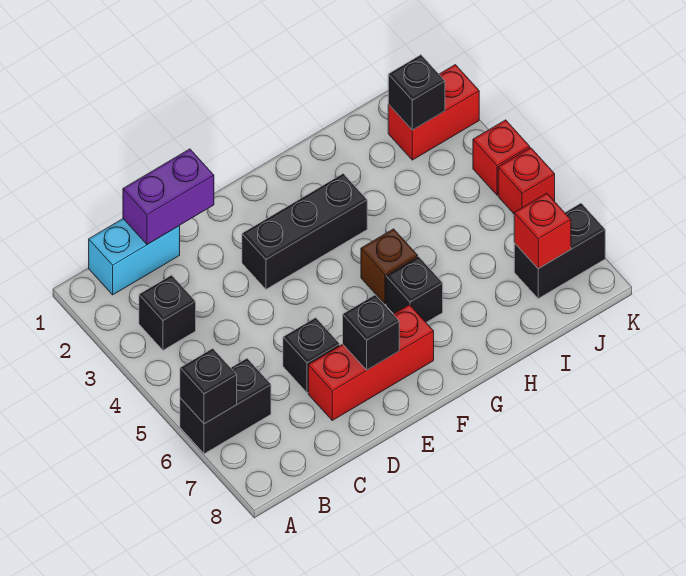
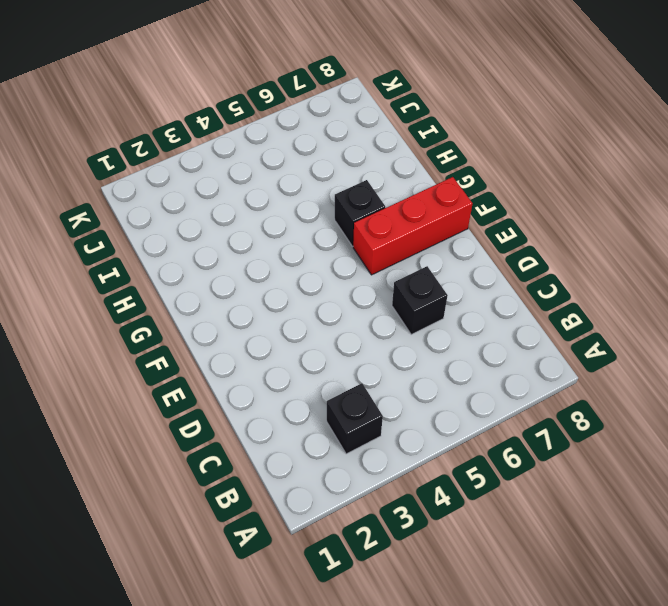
red brick F6:F8 level 1 -> red brick D7:F7 level 1
none -> black brick A6:B6 level 1
none -> cyan brick B1:C1 level 1
none -> black brick E3:G3 level 1

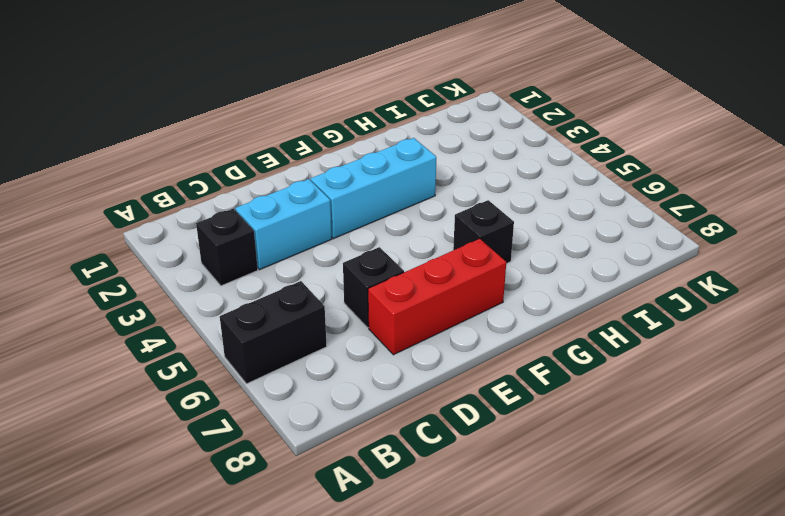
cyan brick C3:D3 level 1 -> cyan brick B1:C1 level 1
cyan brick E3:G3 level 1 -> black brick E3:G3 level 1
none -> brown brick G5 level 1
none -> red brick J2:K2 level 1
none -> black brick J7:K7 level 1

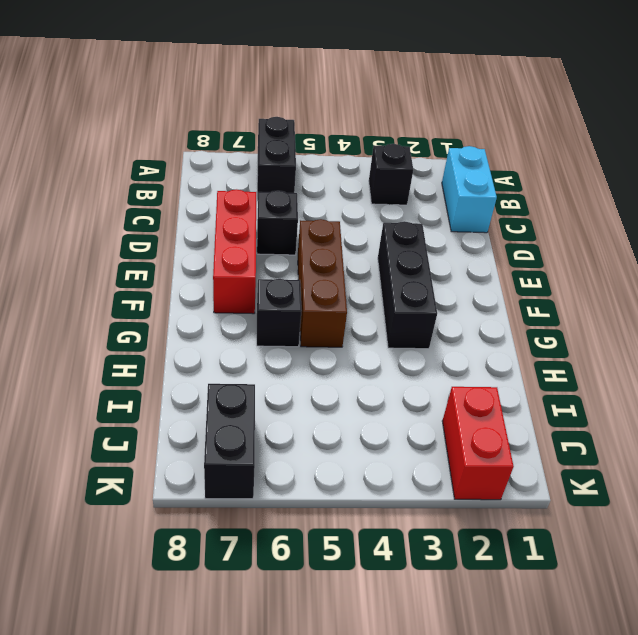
brown brick E5:G5 level 1 -> brown brick G5 level 1
none -> red brick K4 level 1
none -> red brick K5 level 1
none -> black brick A6 level 2

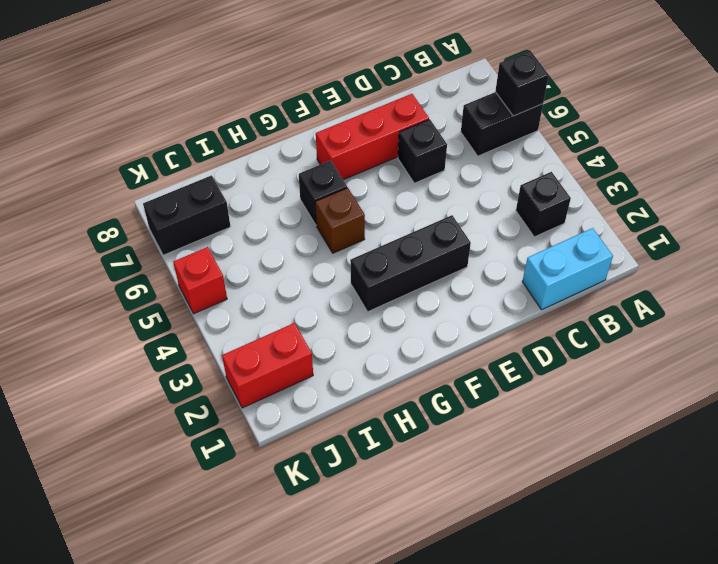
none -> red brick K4 level 1
none -> purple brick C1:D1 level 2
none -> black brick E7 level 2

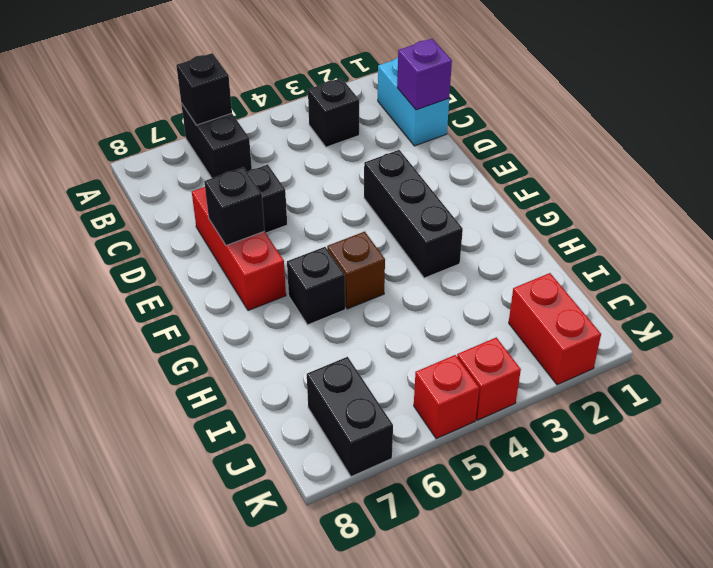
purple brick C1 level 2 -> purple brick C1:D1 level 2
none -> black brick J2 level 2
none -> red brick J7 level 2

